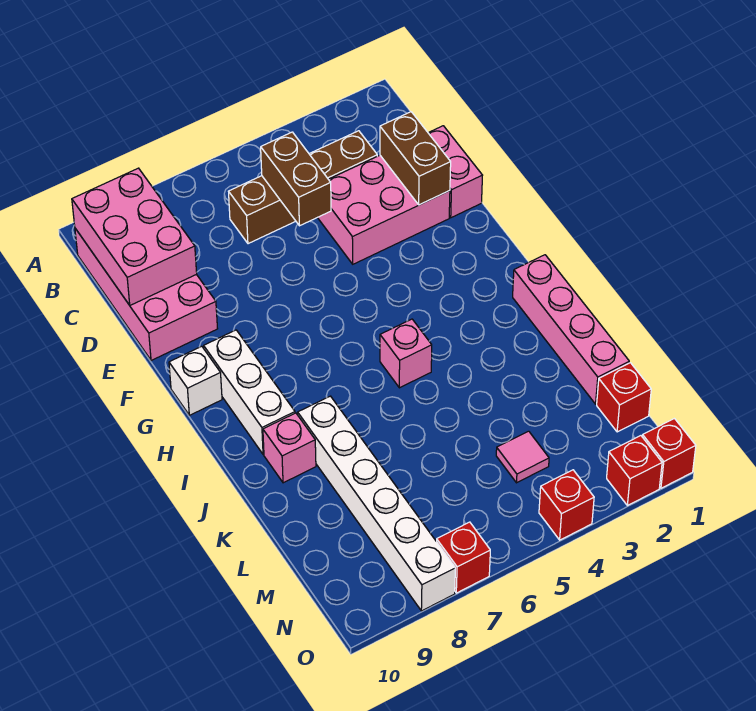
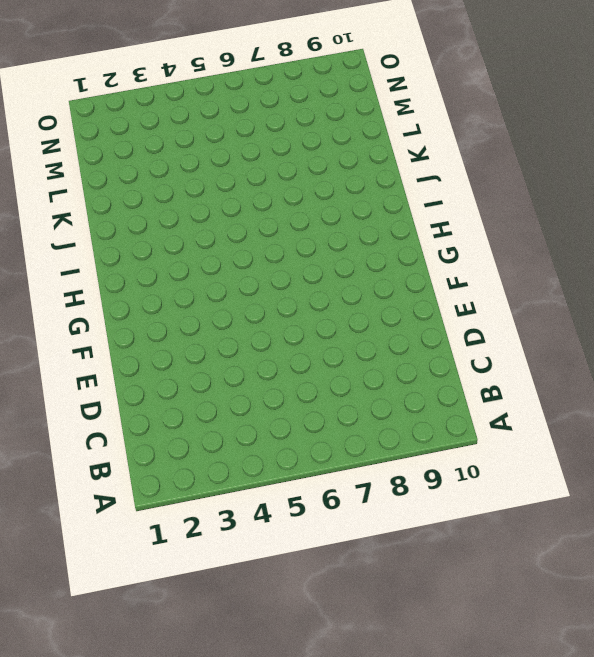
none -> pink brick B9:E10 level 1
none -> brown brick C3:C6 level 1
none -> pink brick D1:E1 level 1

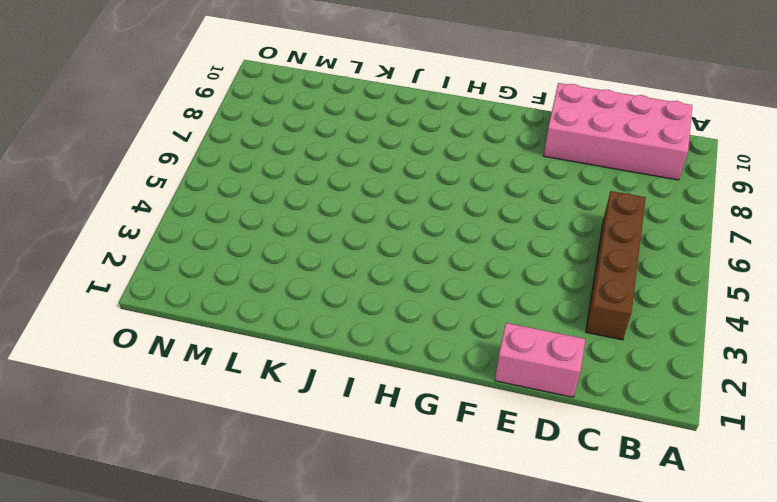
none -> pink brick D2:E4 level 1
none -> white brick G9:I9 level 1
none -> white brick G10 level 1

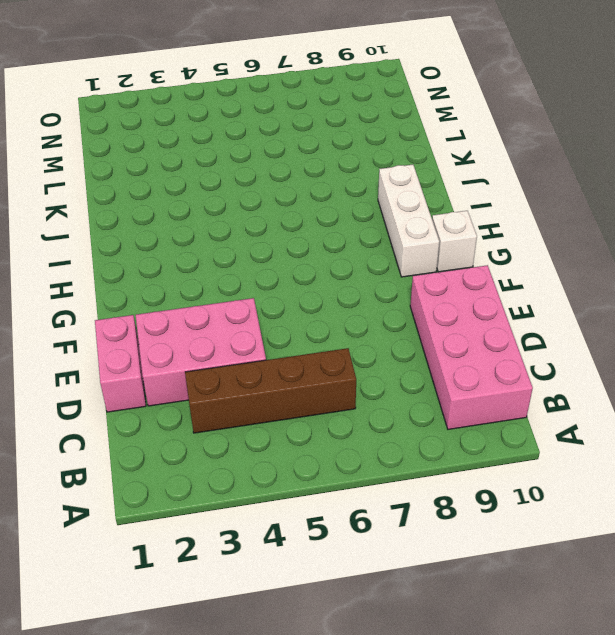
none -> pink brick I1:L1 level 1
none -> pink brick I5 level 1
none -> white brick J8:O8 level 1

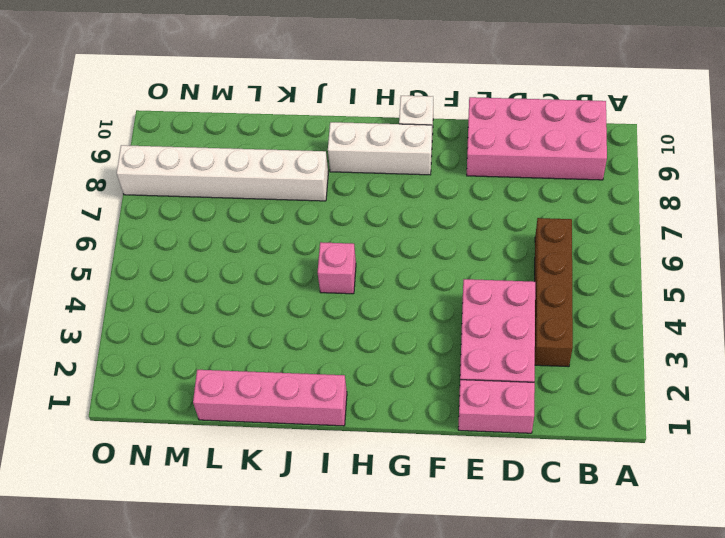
none -> pink brick J9 level 1
none -> red brick M1 level 1
none -> pink tile M4 level 1

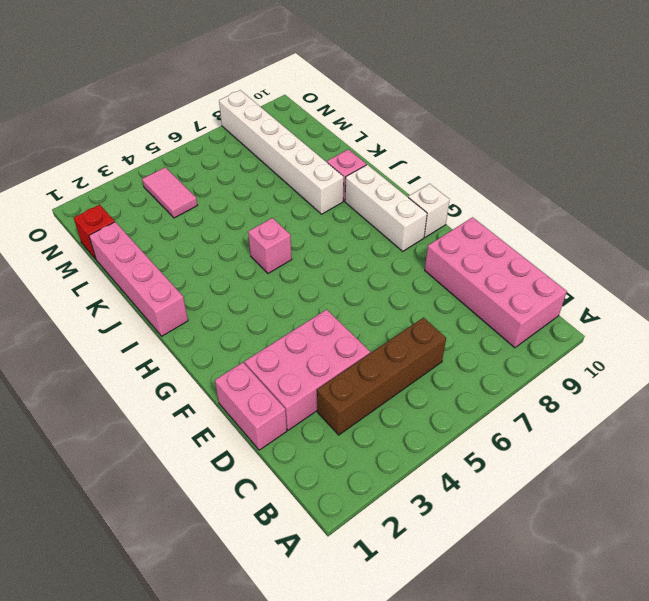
pink tile M4:N4 level 1 -> pink tile M4 level 1
none -> red brick O1 level 1
none -> red brick O2 level 1
none -> red brick O4 level 1

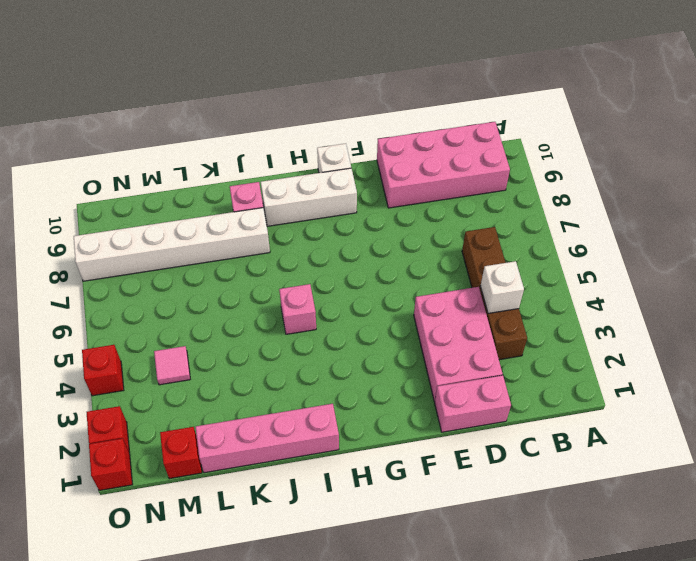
white brick C4 level 2 -> none
none -> red brick O7 level 1
none -> pink brick B9:D10 level 2
none -> brown brick C5:D5 level 2

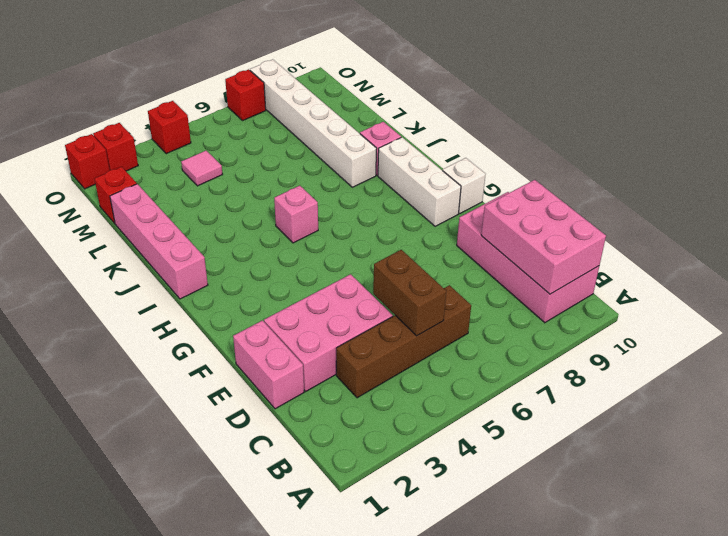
none -> brown brick D2:E2 level 2

